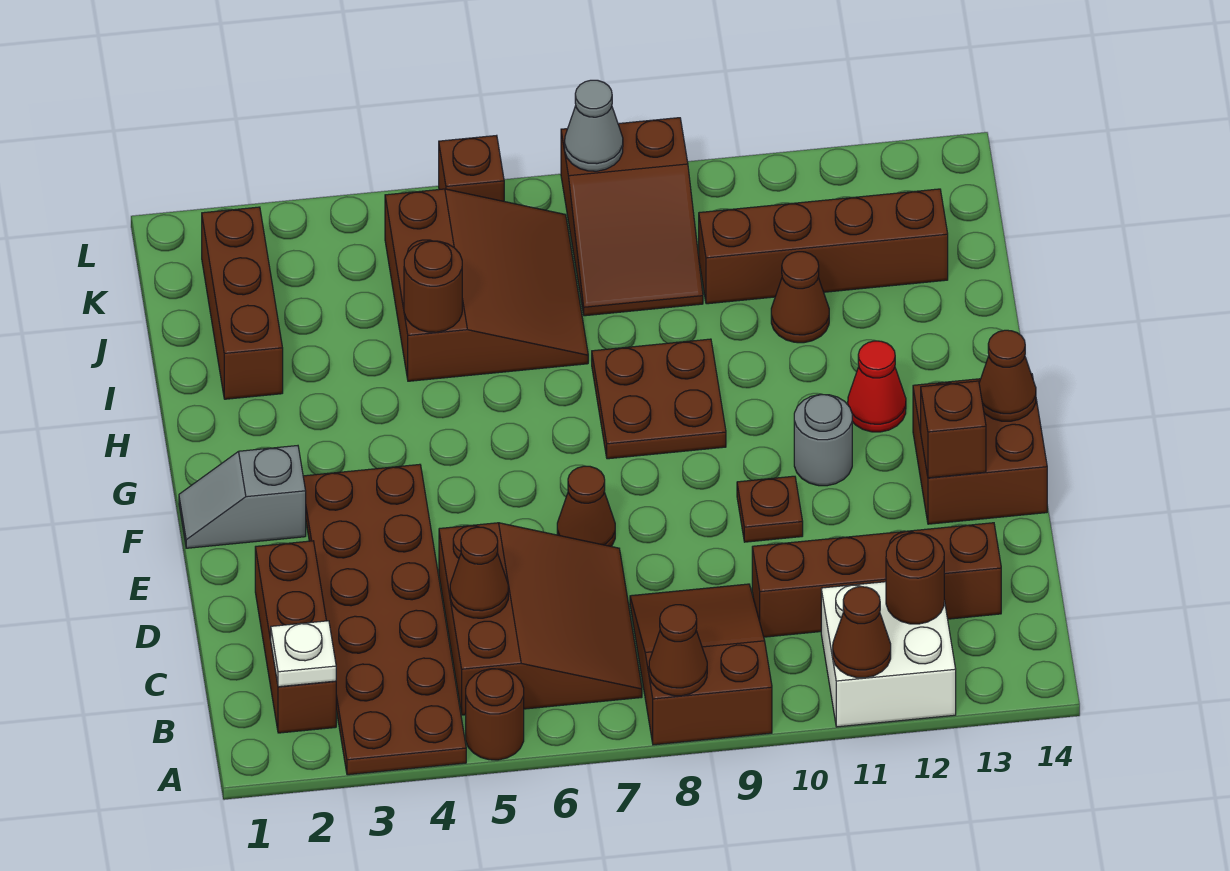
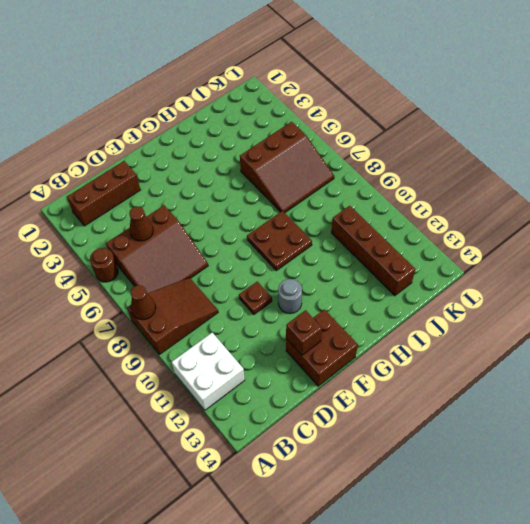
none -> brown plate A3:F4 level 1
none -> brown brick C10:C13 level 1
none -> brown cone E7 level 1

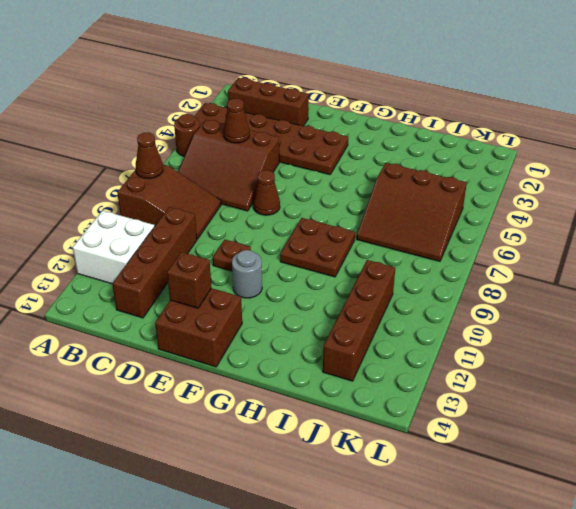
none -> grey slope F1:F2 level 1 top 2
none -> red cone G12 level 1
none -> brown brick I2:K2 level 1

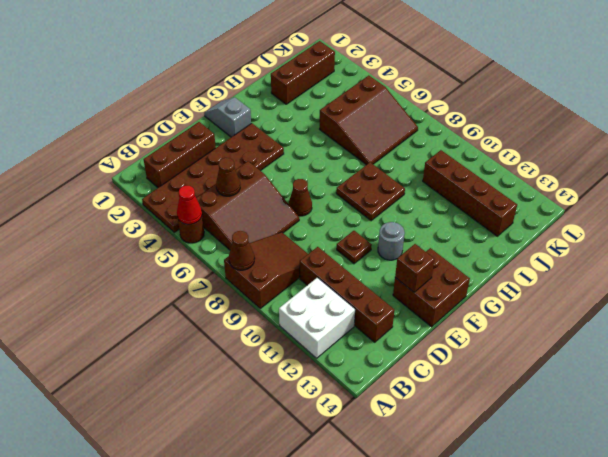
red cone A5 level 2 -> red cone G12 level 1
none -> brown cone I11 level 1
none -> brown slope J8:L9 level 1 top L
none -> brown brick L6 level 1

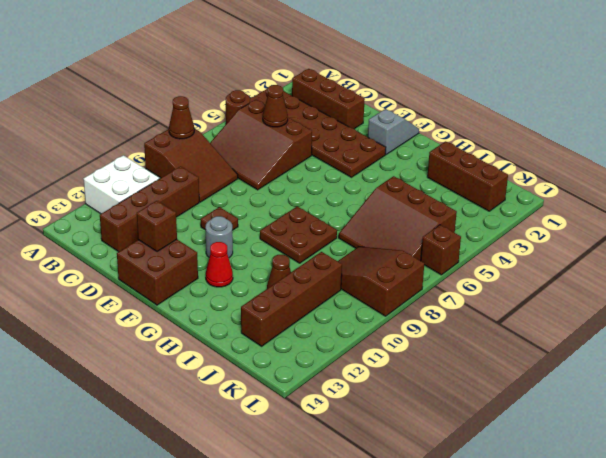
none -> brown cone E7 level 1
none -> brown cone A11 level 2
none -> white plate B2 level 2

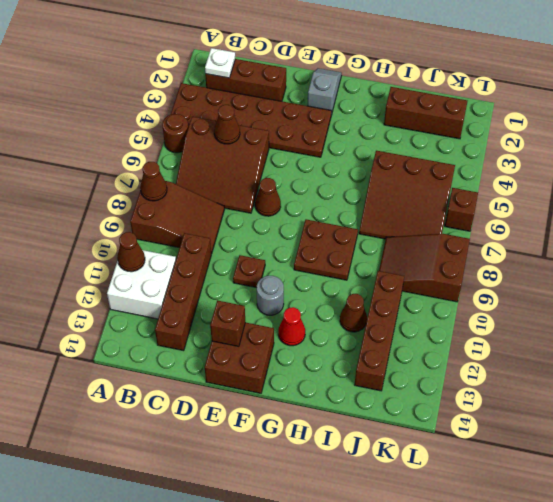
none -> brown round brick B12 level 2
none -> brown cone F14 level 2
none -> brown round brick I5 level 2

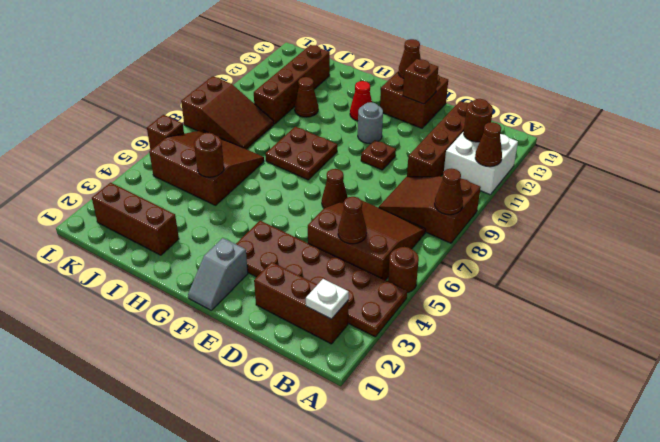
none -> grey cone L8 level 2

